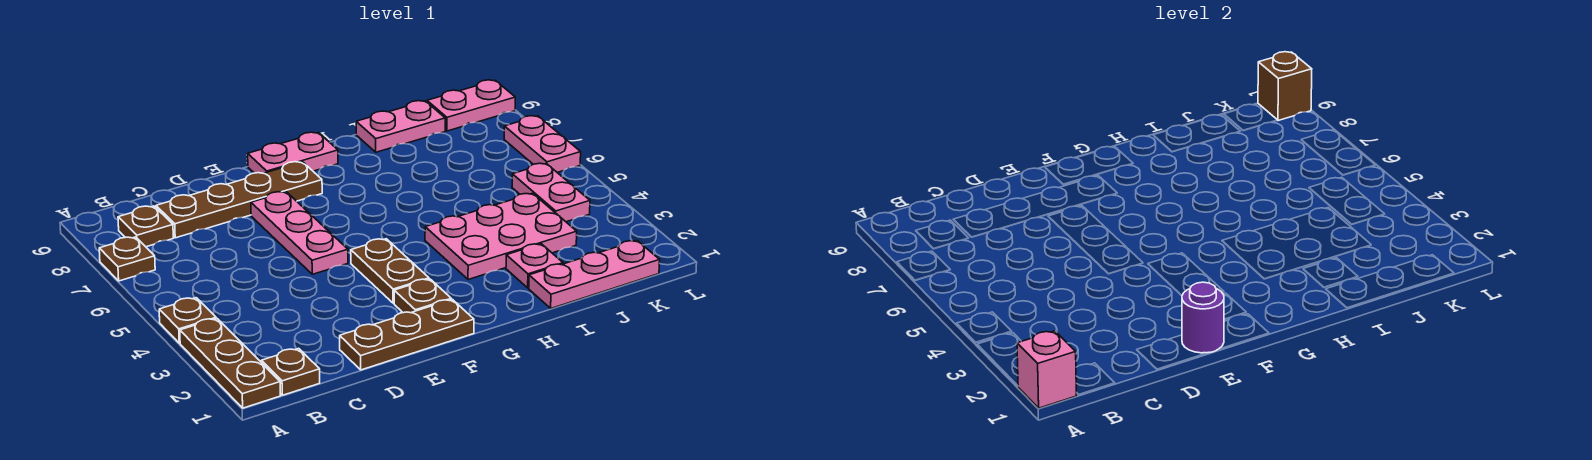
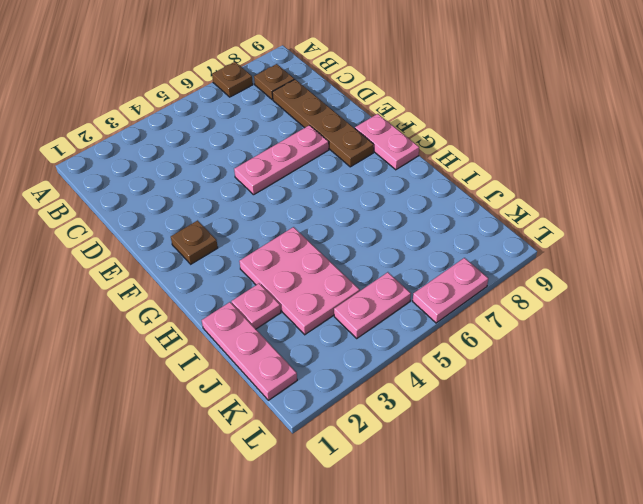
none -> brown plate A1:A3 level 1
none -> brown plate A4 level 1
none -> brown plate B1 level 1

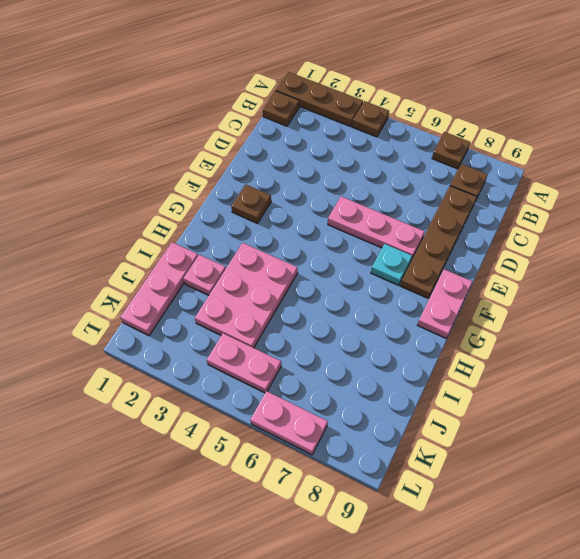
cyan plate F7 level 1 -> none
none -> brown plate D1:F1 level 1
none -> brown plate F3:F4 level 1
none -> pink plate I9:J9 level 1

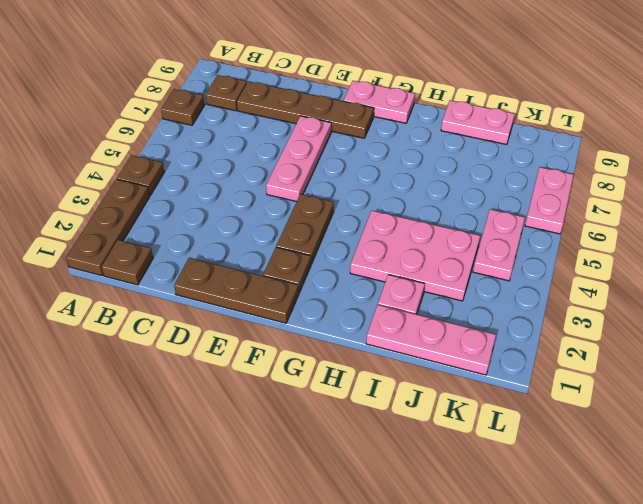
none -> pink plate K9:L9 level 1
none -> pink brick A1 level 2
none -> purple round brick E1 level 2

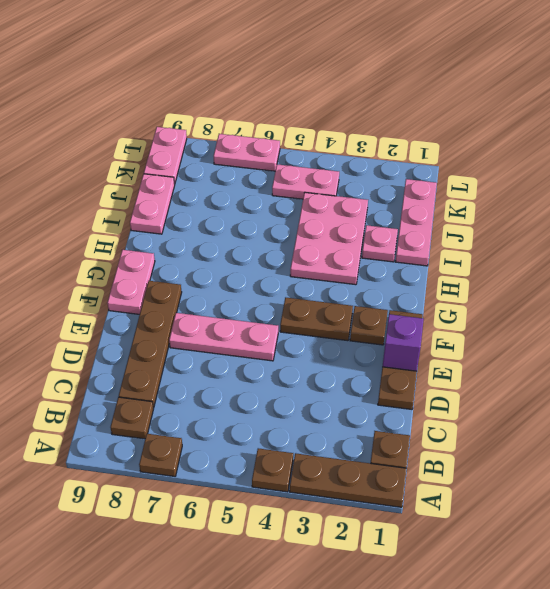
purple brick E1 level 2 -> purple round brick E1 level 2
none -> pink brick A1 level 2
none -> brown brick L9 level 2

